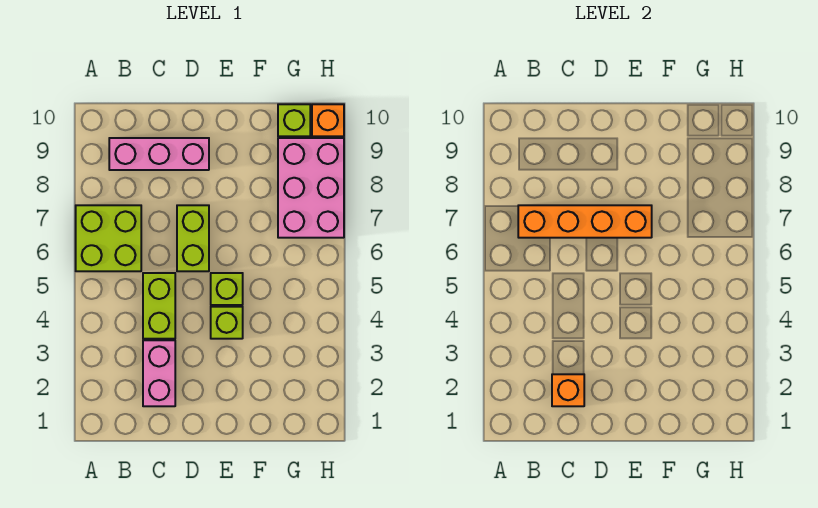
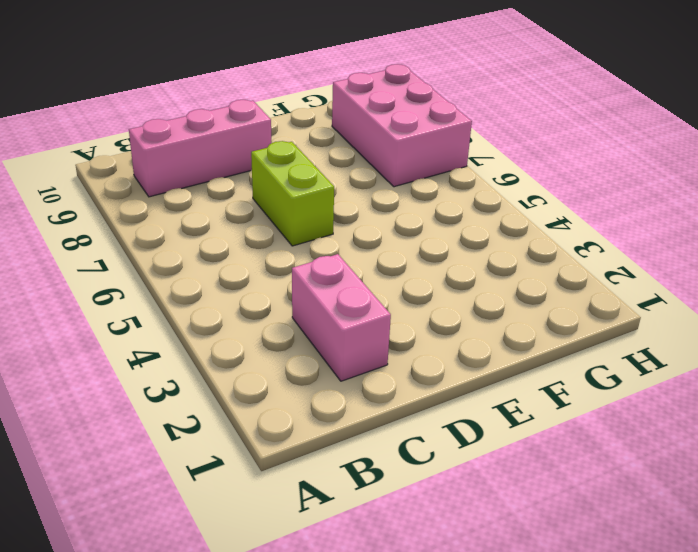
none -> lime brick A6:B7 level 1
none -> lime brick C4:C5 level 1
none -> lime brick E4 level 1

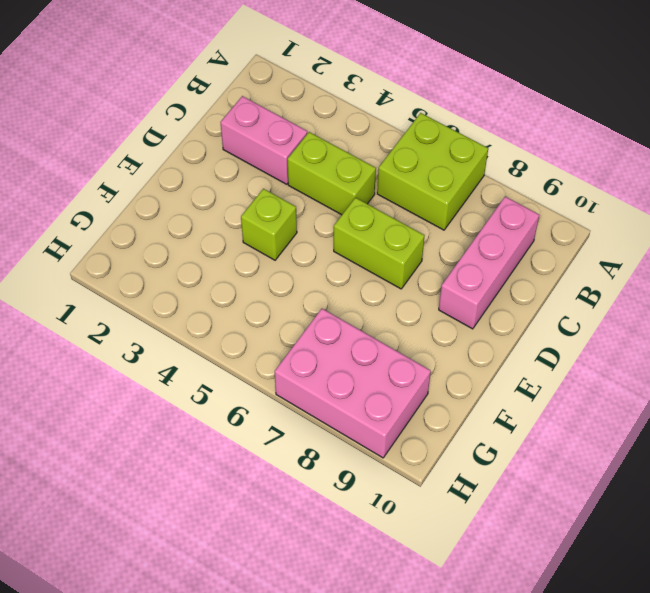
none -> lime brick E5 level 1
none -> lime brick G10 level 1
none -> orange brick H10 level 1

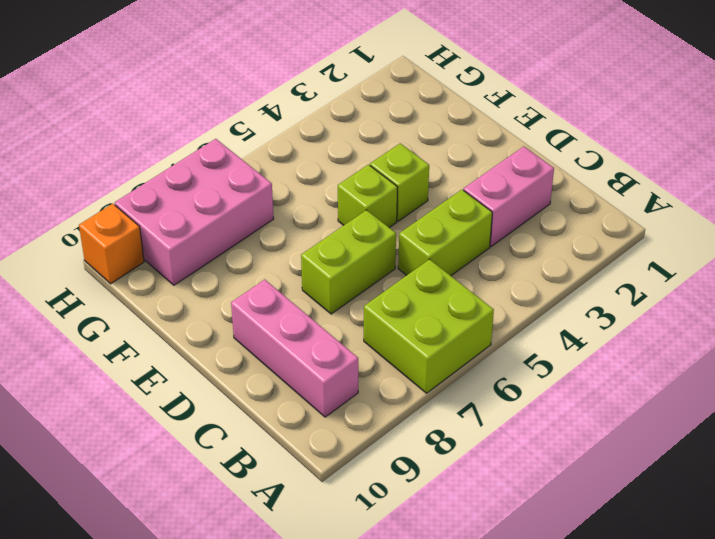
none -> lime brick G10 level 1
none -> orange brick B7:E7 level 2
none -> orange brick C2 level 2

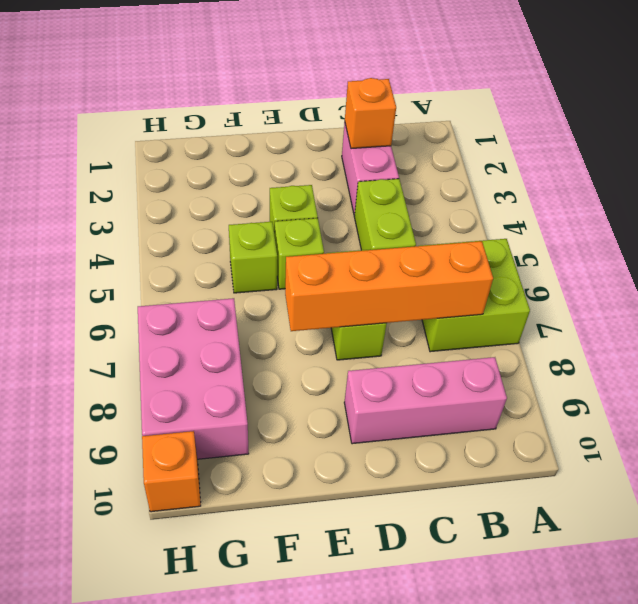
lime brick F5 level 1 -> lime brick G10 level 1

